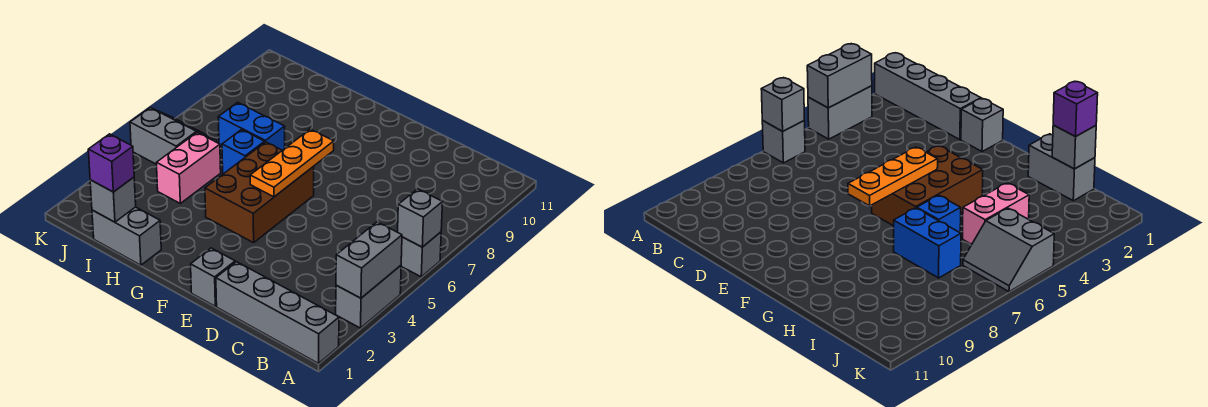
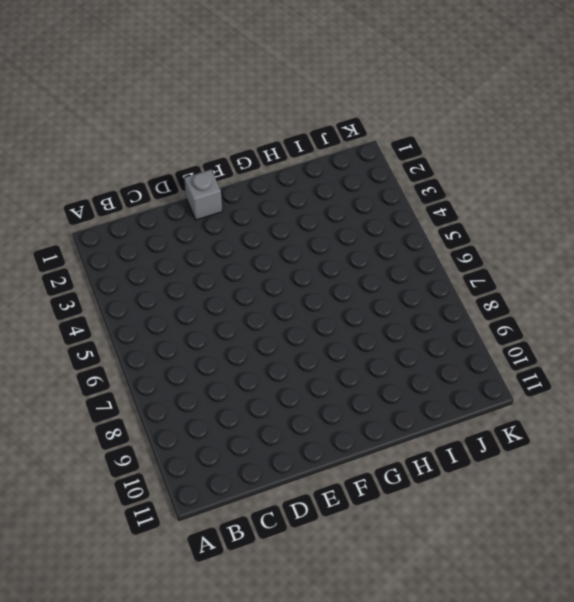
none -> grey brick A1:D1 level 1
none -> grey brick A3:A4 level 1
none -> grey brick A6 level 1

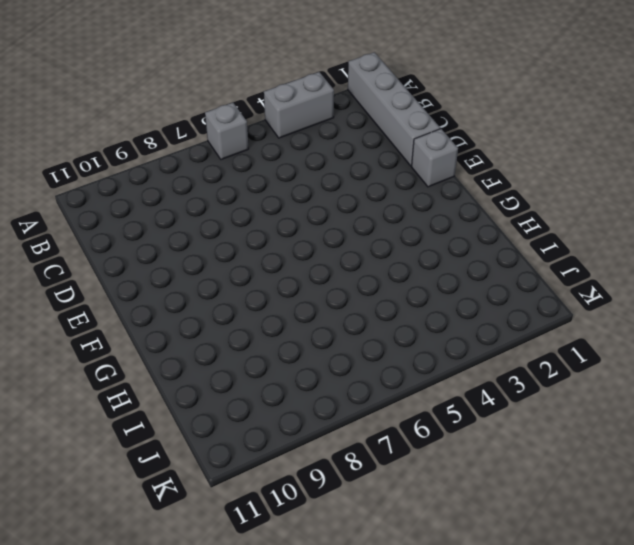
none -> brown brick F4:G6 level 1
none -> grey brick H1:I1 level 1
none -> blue brick H6 level 1

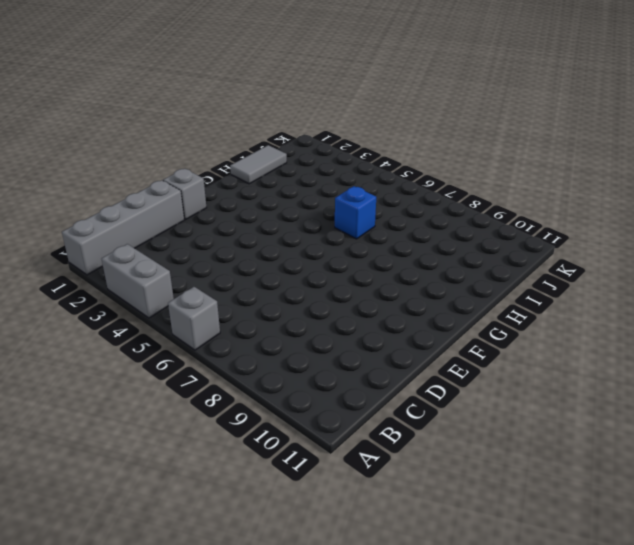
grey tile H1:I1 level 1 -> grey brick H1:I1 level 1
none -> brown brick F4:G6 level 1
none -> blue brick H7:I7 level 1
none -> pink brick I4:I5 level 1

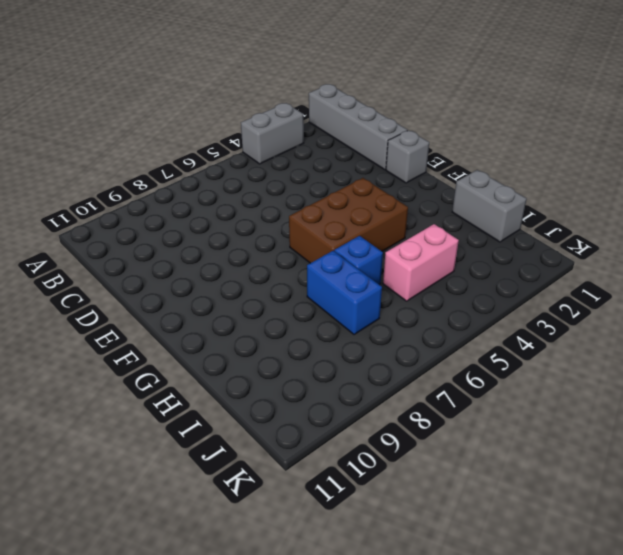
none -> grey brick A6 level 1
none -> grey slope J5:K6 level 1 top 5
none -> grey brick A3:A4 level 2

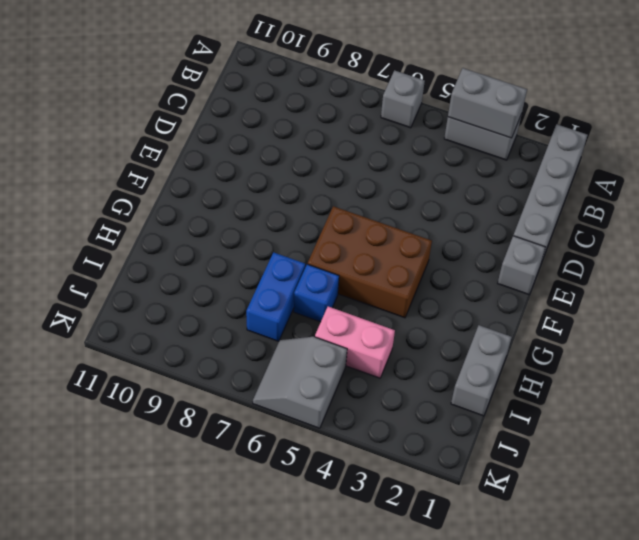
none -> grey brick A6 level 2
none -> orange plate F5:F7 level 2
none -> grey brick I1 level 2

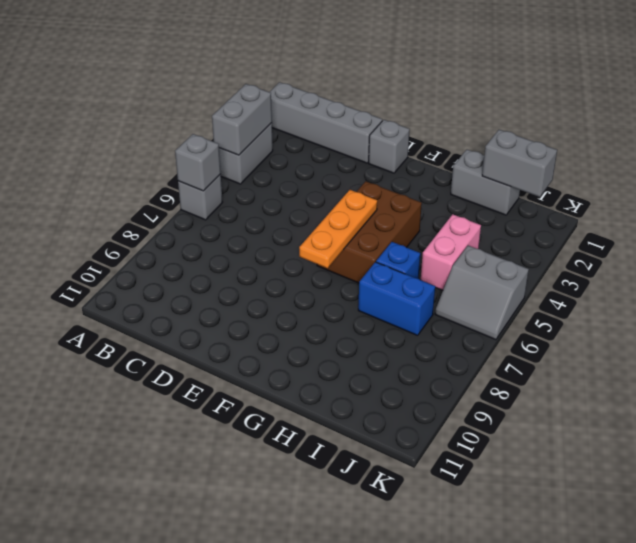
grey brick I1:J1 level 2 -> grey brick I1 level 2
none -> purple brick I1 level 3

